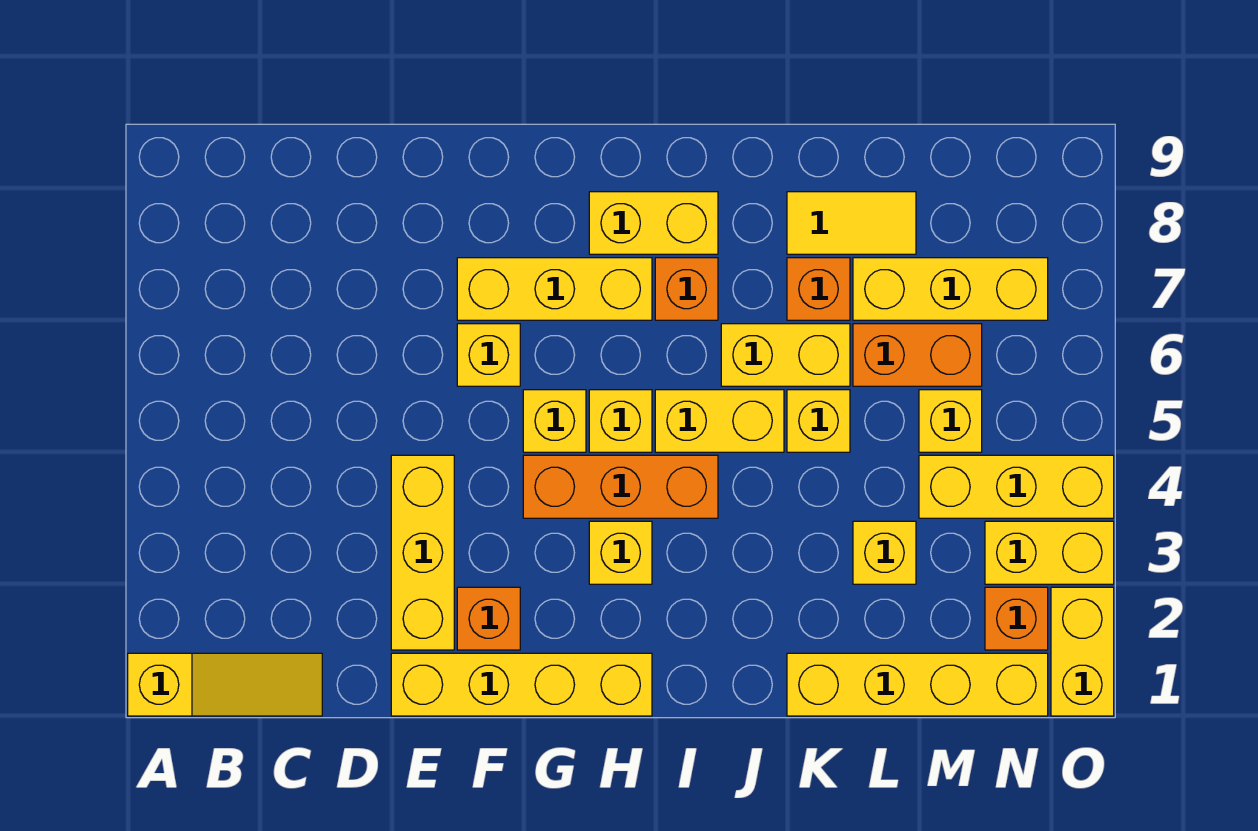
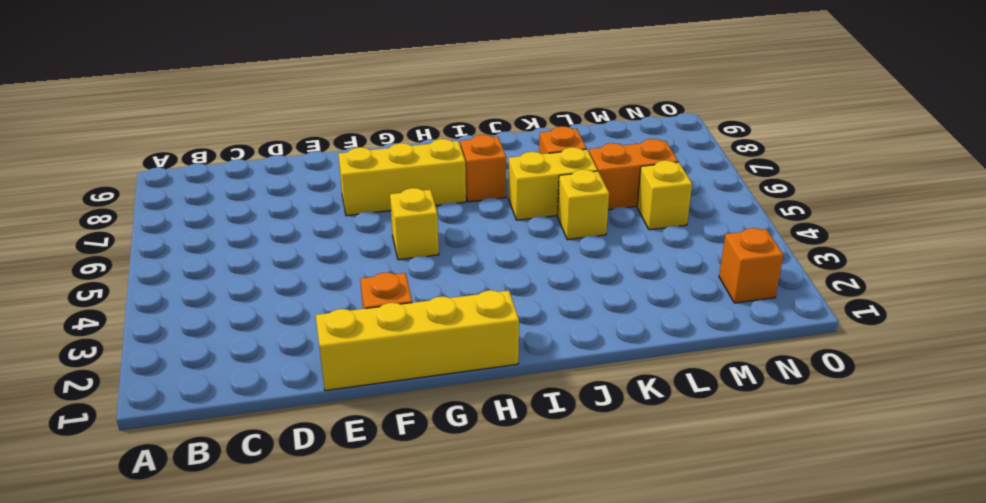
none -> yellow slope A1:C1 level 1 top A
none -> yellow brick E2:E4 level 1
none -> yellow brick F6 level 1

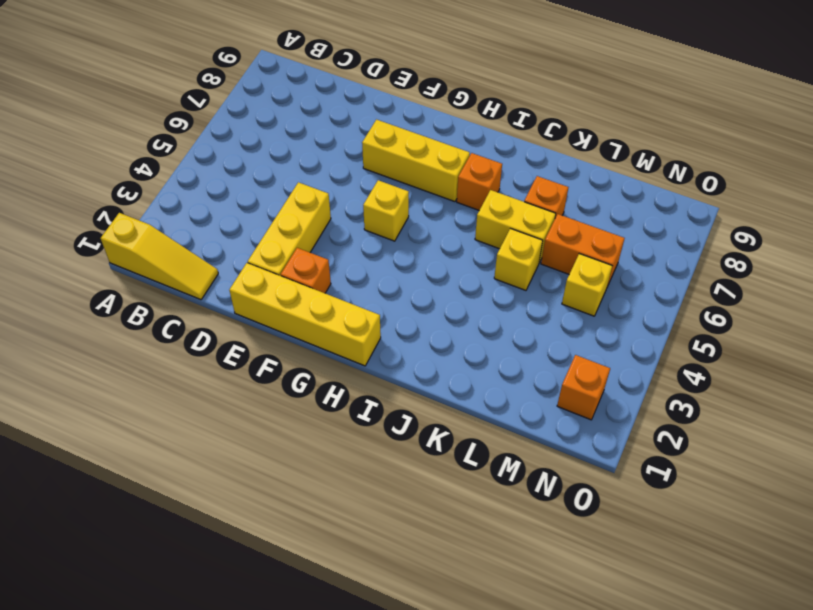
none -> yellow brick F6 level 1
none -> orange brick G4:I4 level 1
none -> yellow brick H3 level 1

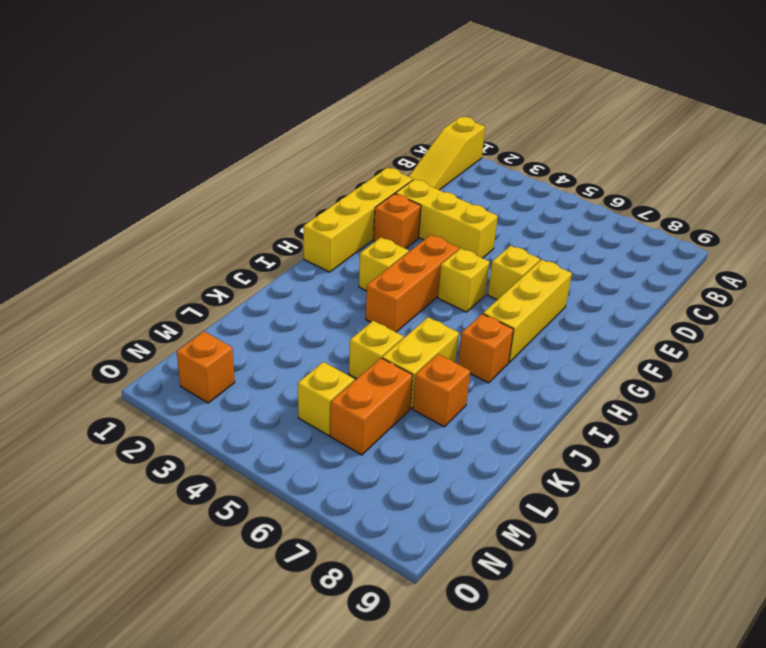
none -> yellow brick H5 level 1
none -> yellow brick H8:I8 level 1
none -> yellow brick I5:J5 level 1

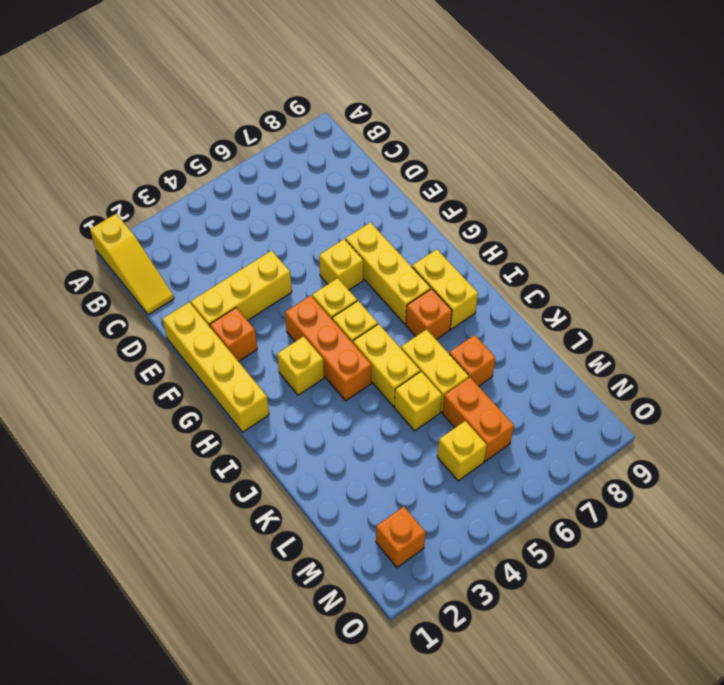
none -> yellow brick K1:N1 level 1
none -> yellow tile K8:L8 level 1
none -> yellow brick L3 level 1

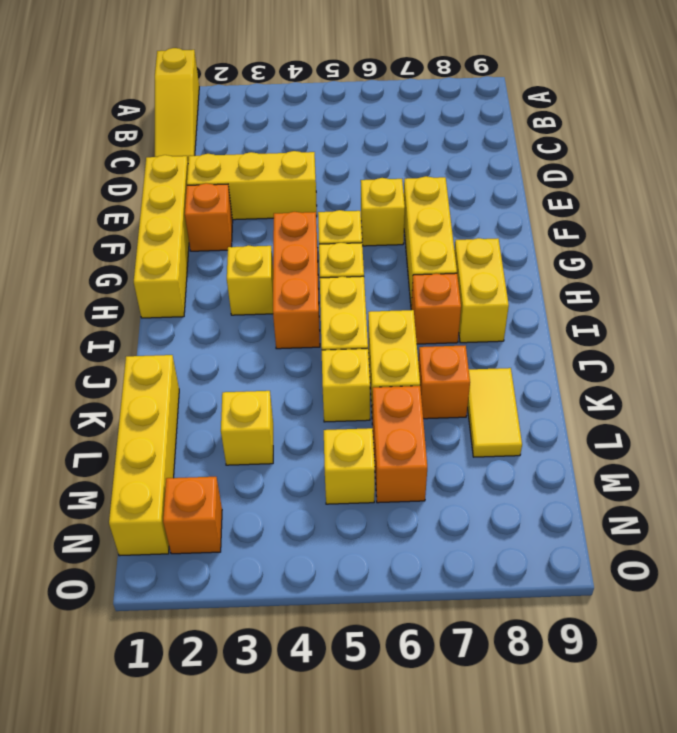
none -> yellow brick L7:N7 level 1
none -> yellow brick M4:O4 level 1
none -> yellow brick N3:O3 level 1

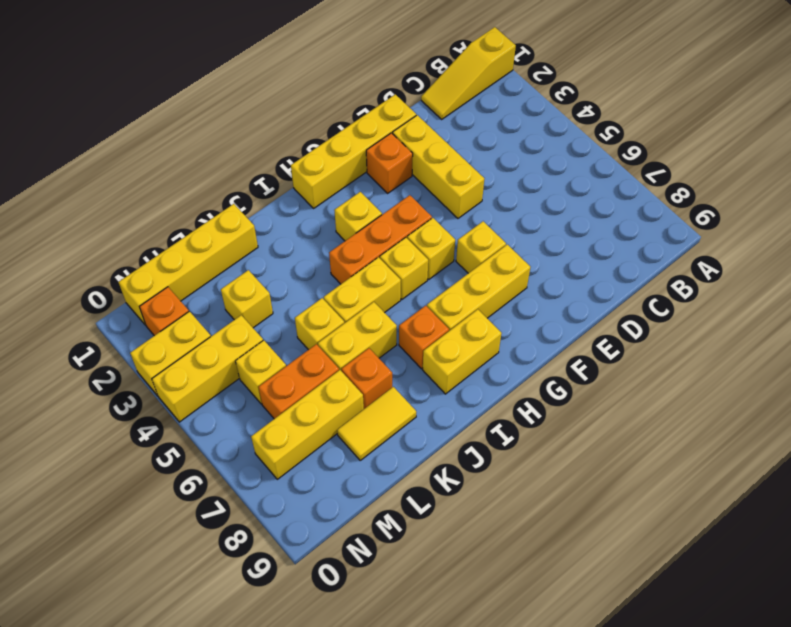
none -> yellow brick O1:O2 level 1

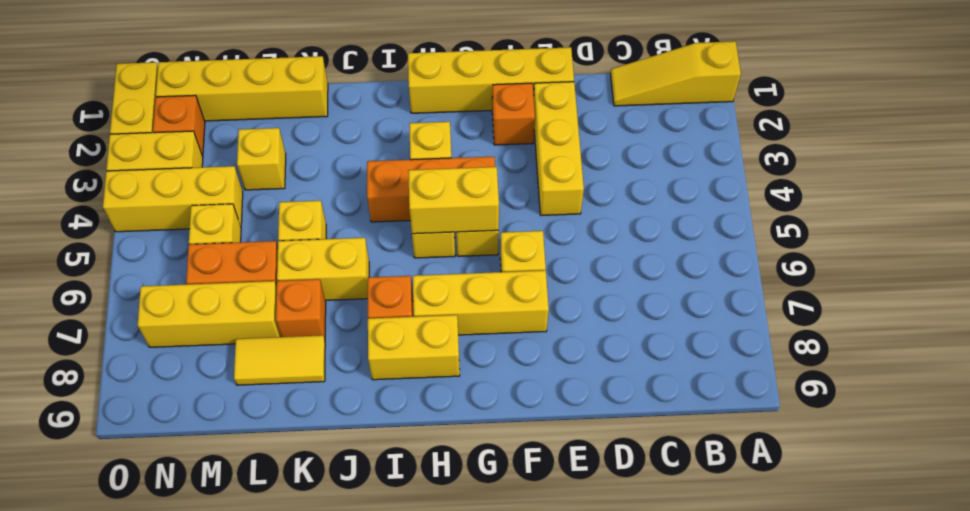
yellow brick G5:H5 level 2 -> yellow brick I5:J5 level 1

